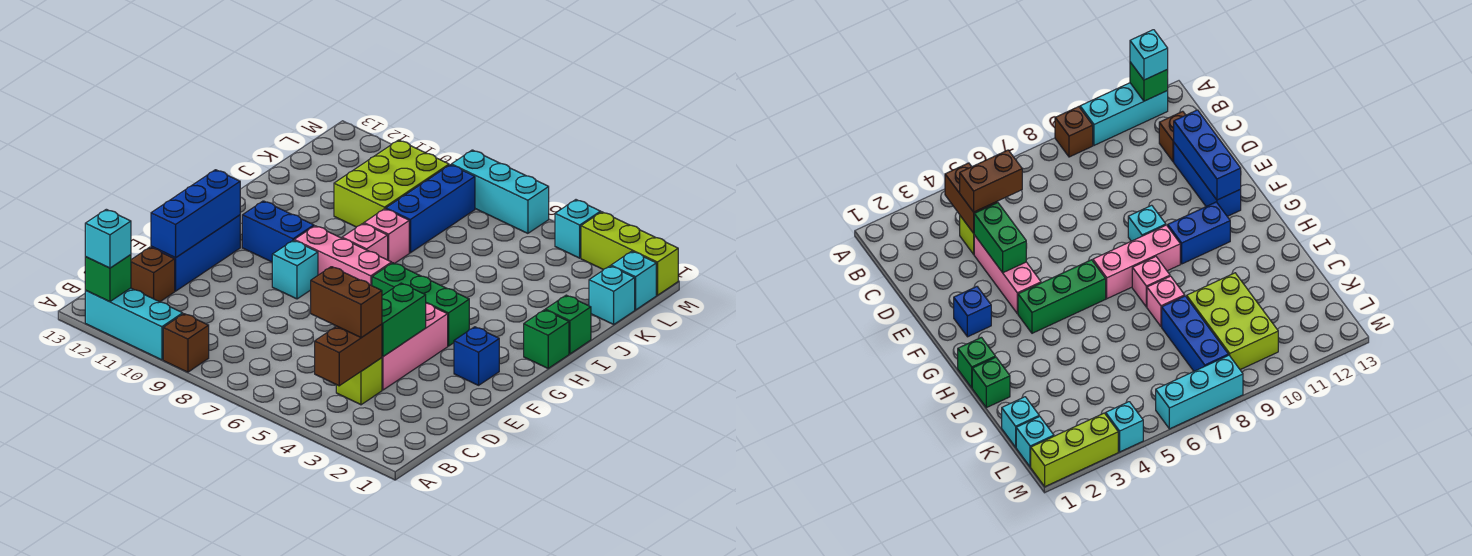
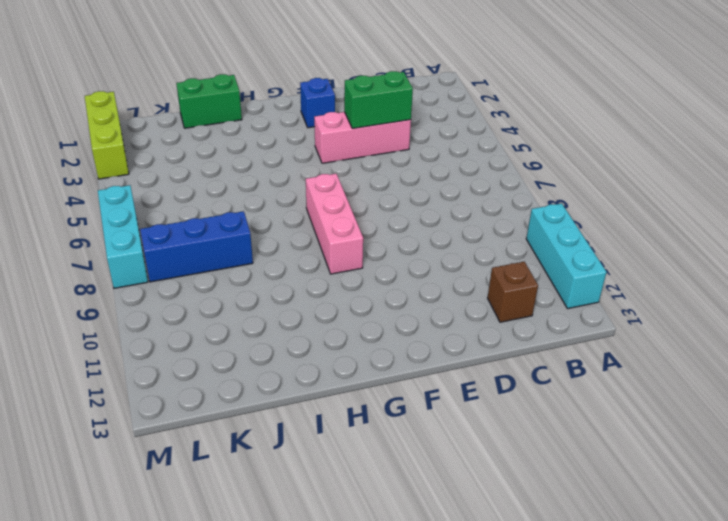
green brick I1:J1 level 1 -> green brick I1 level 1
none -> brown brick A9 level 1
none -> lime brick C4 level 1
none -> blue brick D12:F12 level 1

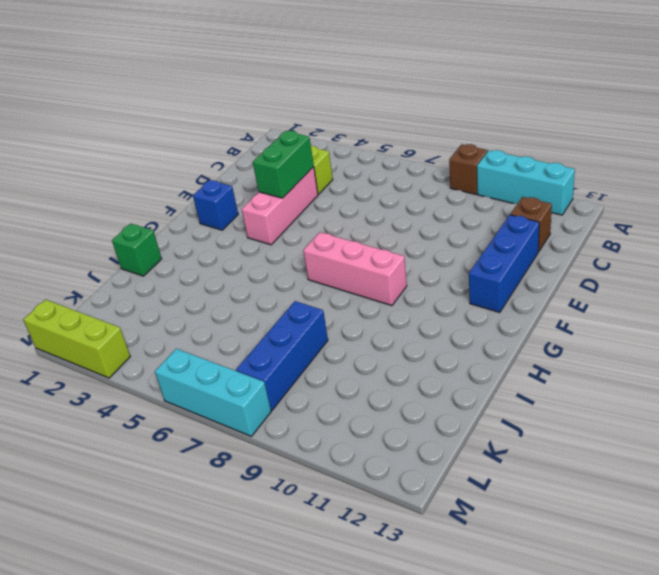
none -> cyan brick F9 level 1
none -> green brick G4:G6 level 1
none -> blue brick G10:G11 level 1

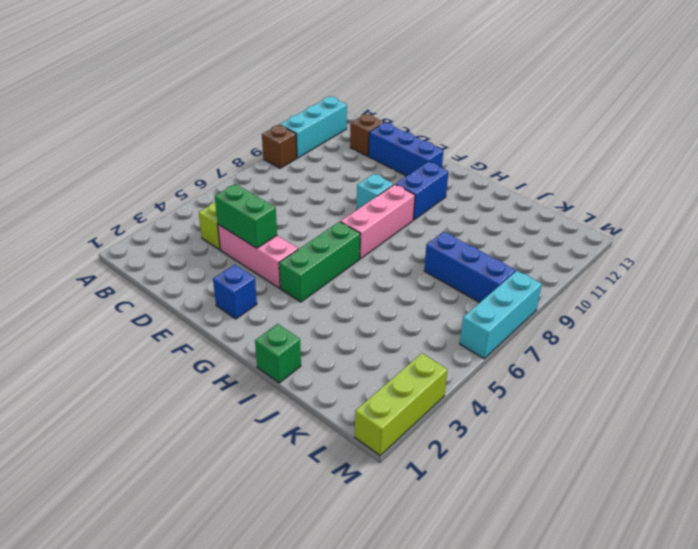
none -> green brick H1 level 1
none -> pink brick H8 level 1
none -> pink brick I8 level 1

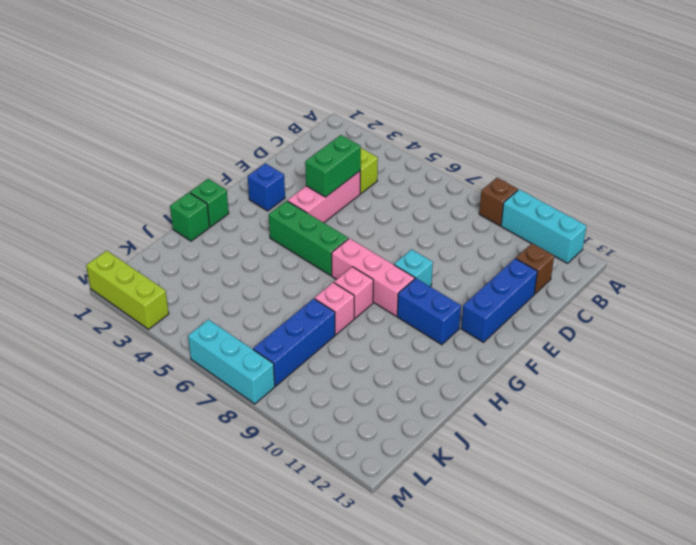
none -> lime brick J9:L10 level 1
none -> cyan brick K1 level 1
none -> cyan brick L1 level 1

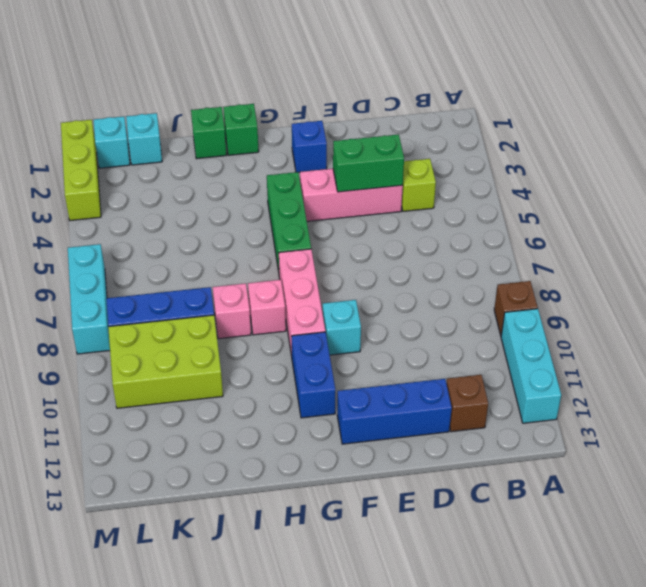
none -> cyan brick M4 level 1
none -> green brick A12 level 2
none -> brown brick B4:C4 level 2

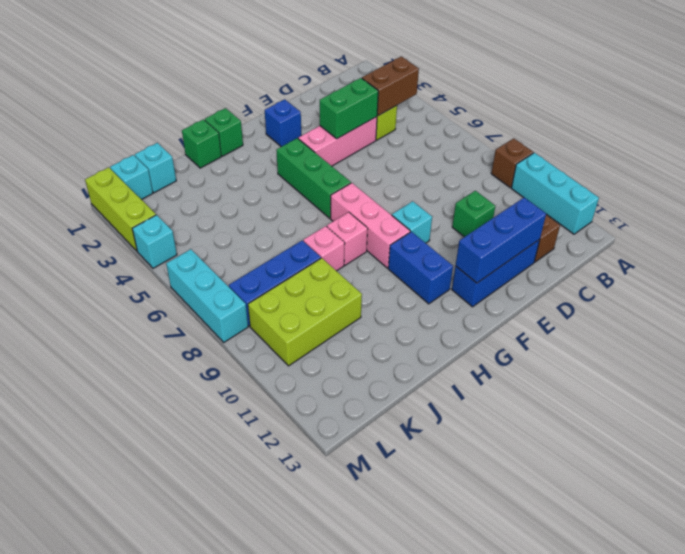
green brick D10 level 1 -> green brick A12 level 2
none -> cyan brick A12 level 3
none -> brown brick C4:C5 level 3

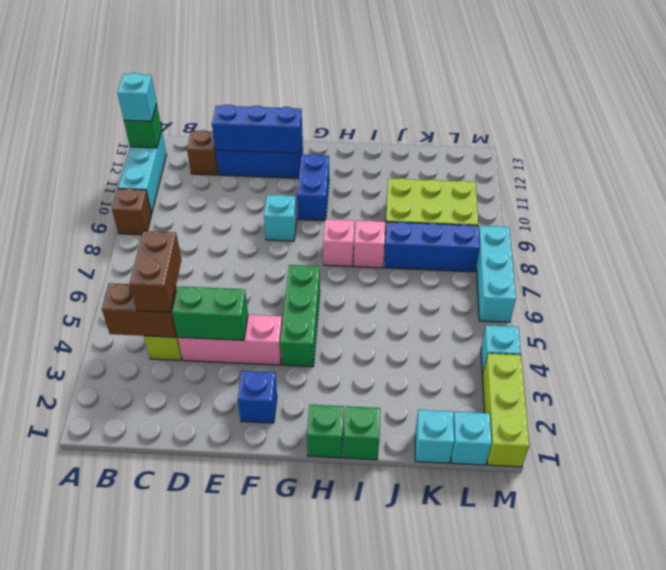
none -> pink brick G7:G9 level 1

